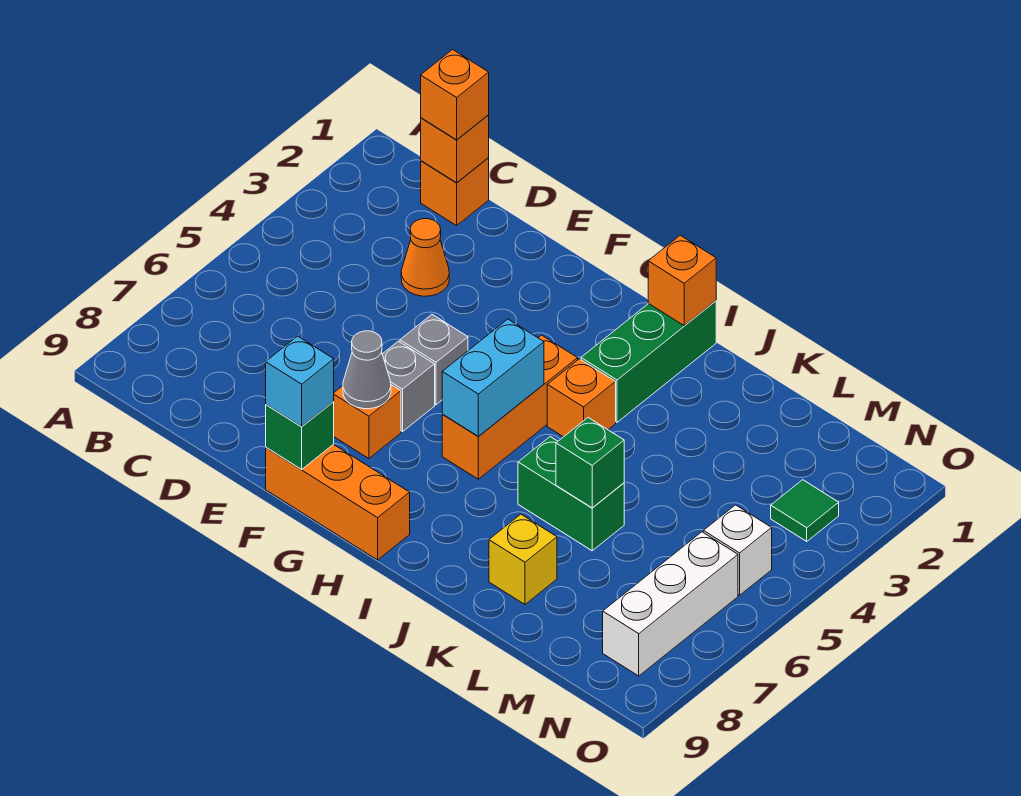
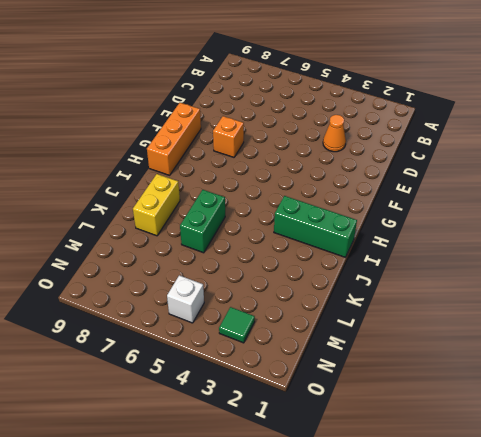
yellow brick J8:K8 level 1 -> yellow brick K8 level 1
none -> orange brick C1 level 1
none -> grey brick F5 level 1
none -> grey brick F6 level 1

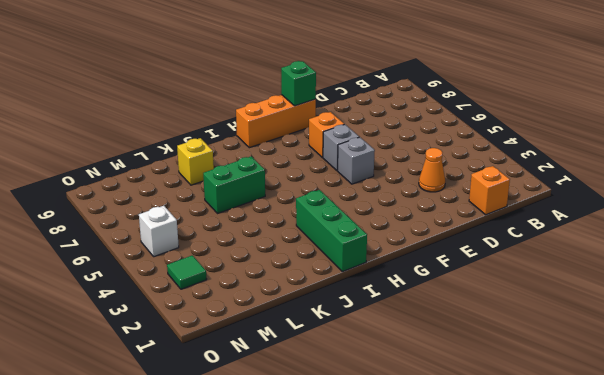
none -> orange brick H4:H6 level 1
none -> orange brick I4 level 1
none -> white brick N6:N8 level 1

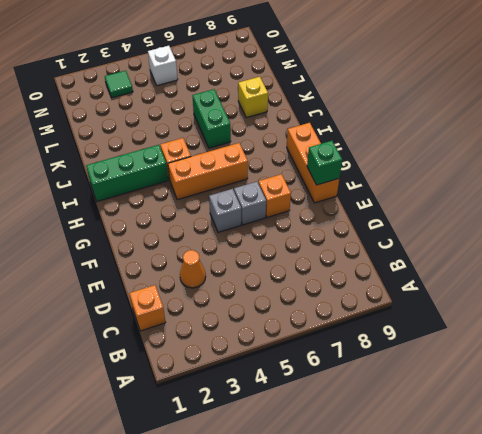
none -> white brick N6:N8 level 1
none -> orange brick C1 level 2
none -> grey cone F7 level 2

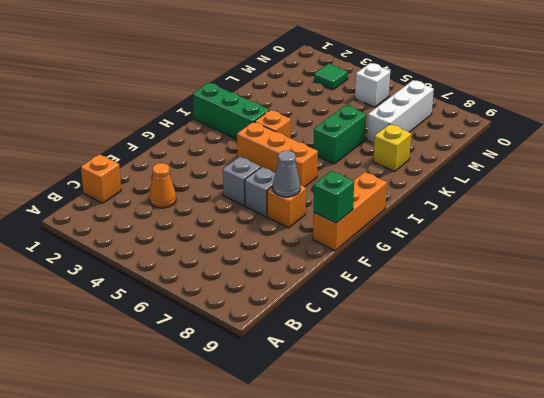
white brick L7:N7 level 1 -> white brick N6:N8 level 1
none -> orange brick C1 level 2
none -> cyan brick H5:H6 level 2
none -> orange brick I1 level 2

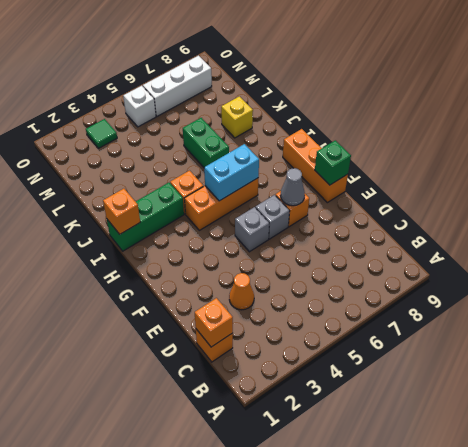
none -> green brick K6 level 2
none -> orange brick C1 level 3
none -> cyan brick F9 level 3

